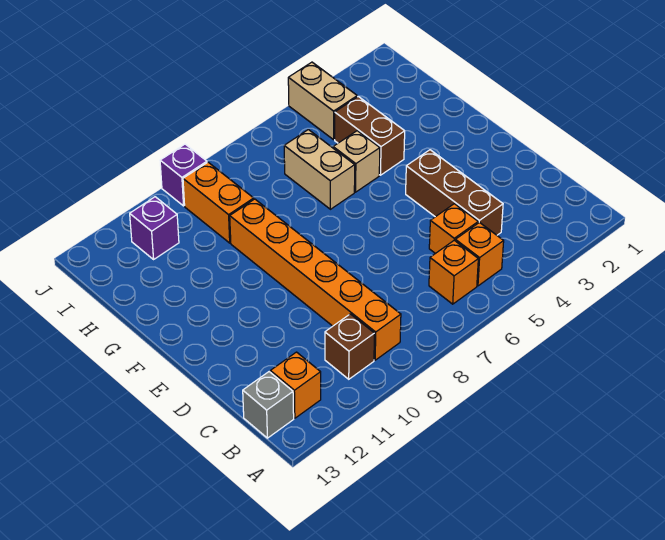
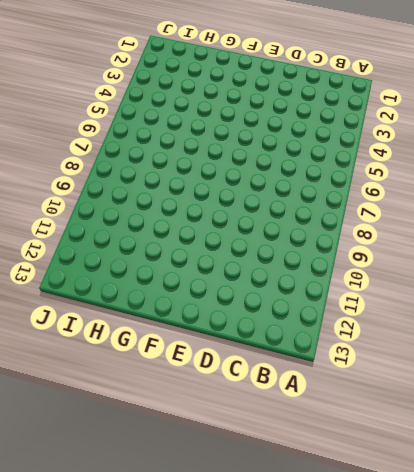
none -> orange brick B5 level 1
none -> orange brick B6 level 1
none -> orange brick B9:G9 level 1

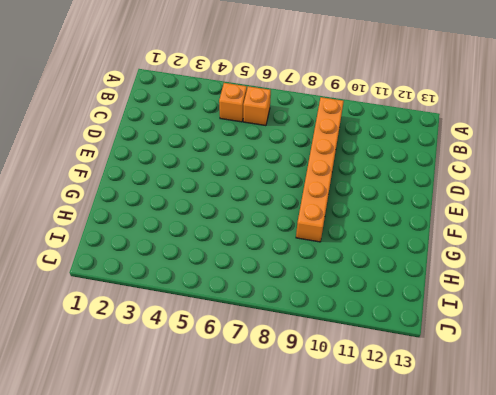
none -> brown brick B10 level 1
none -> orange brick B12 level 1
none -> grey brick B13 level 1

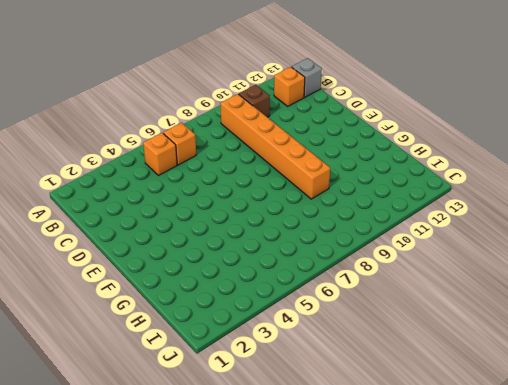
none -> brown brick C4:E4 level 1
none -> orange brick C5 level 1
none -> brown brick G4:H4 level 1

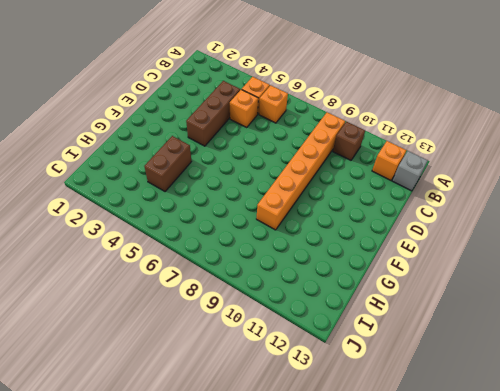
none -> tan brick G5 level 1
none -> tan brick G6:H6 level 1
none -> orange brick H9:I9 level 1

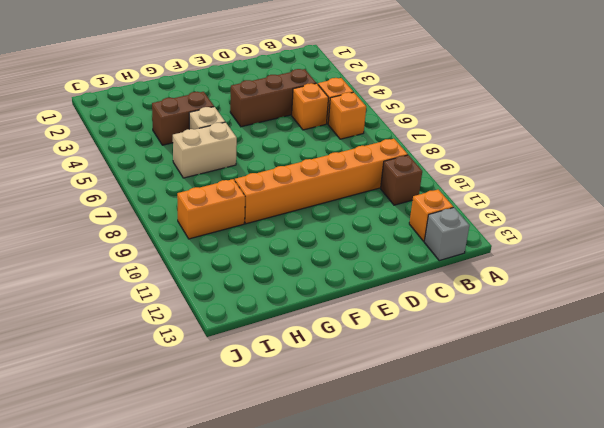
none -> tan brick I4:J4 level 1
none -> purple brick I11 level 1
none -> purple brick J9 level 1

